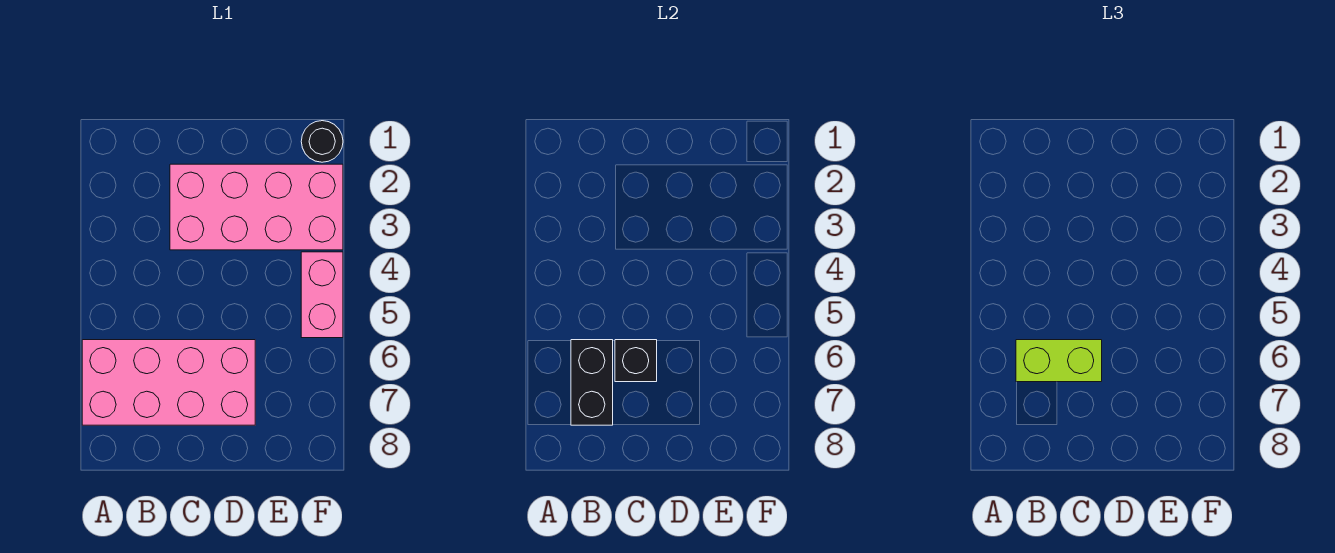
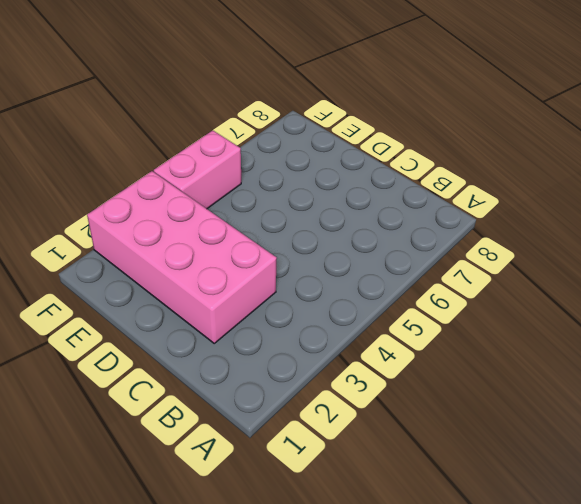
none -> pink brick A6:D7 level 1
none -> black round brick F1 level 1

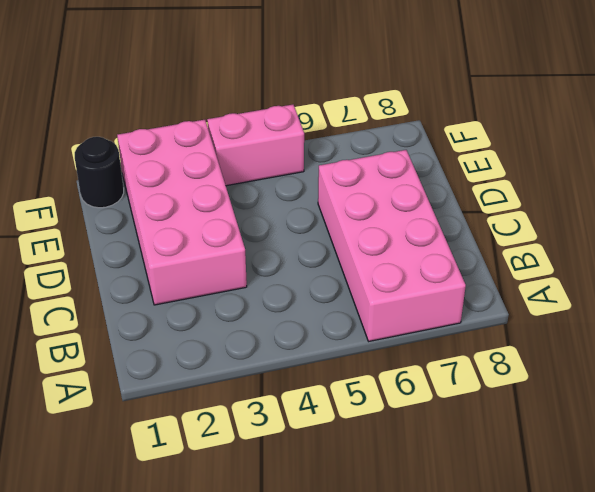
none -> black brick B6:B7 level 2
none -> black brick C6 level 2

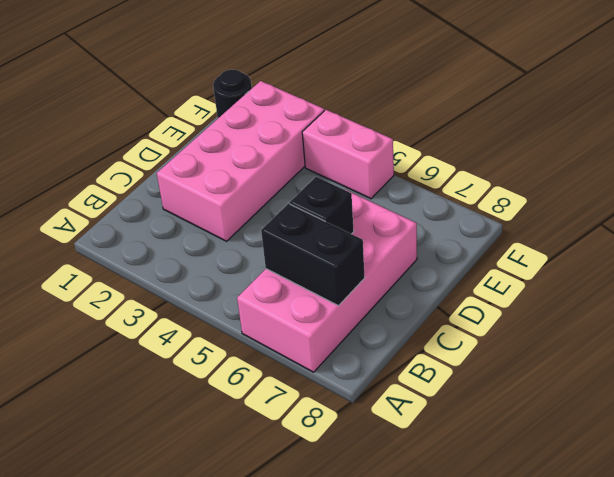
none -> lime brick B6:C6 level 3

